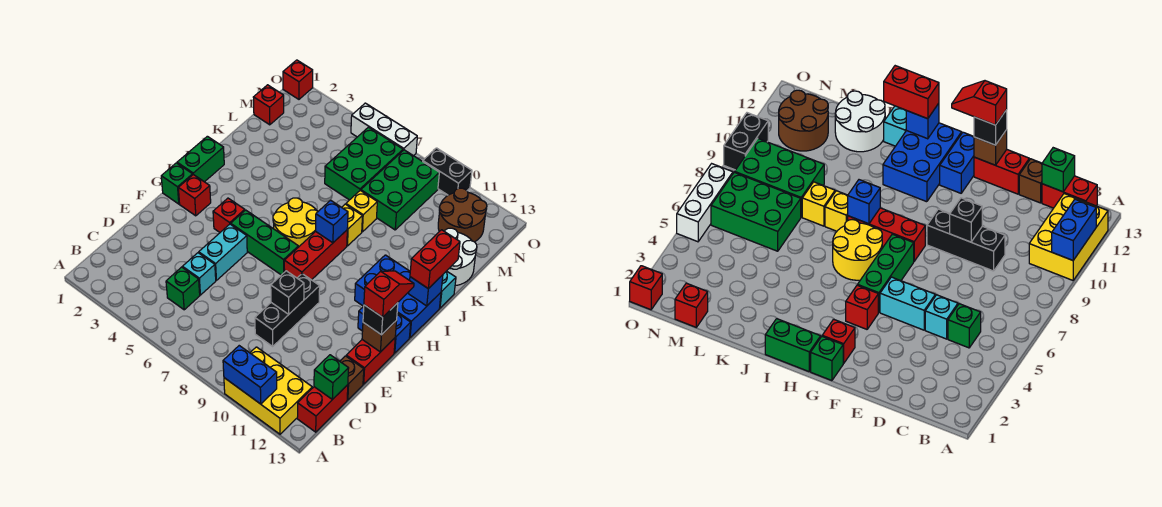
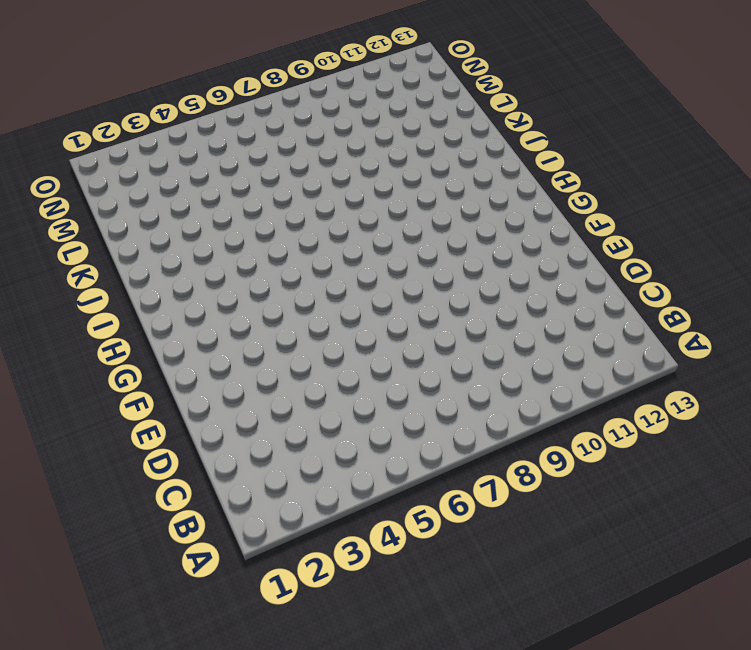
none -> yellow brick A10:B12 level 1
none -> red brick B13:C13 level 1
none -> green brick C5 level 1
none -> cyan brick D5 level 1

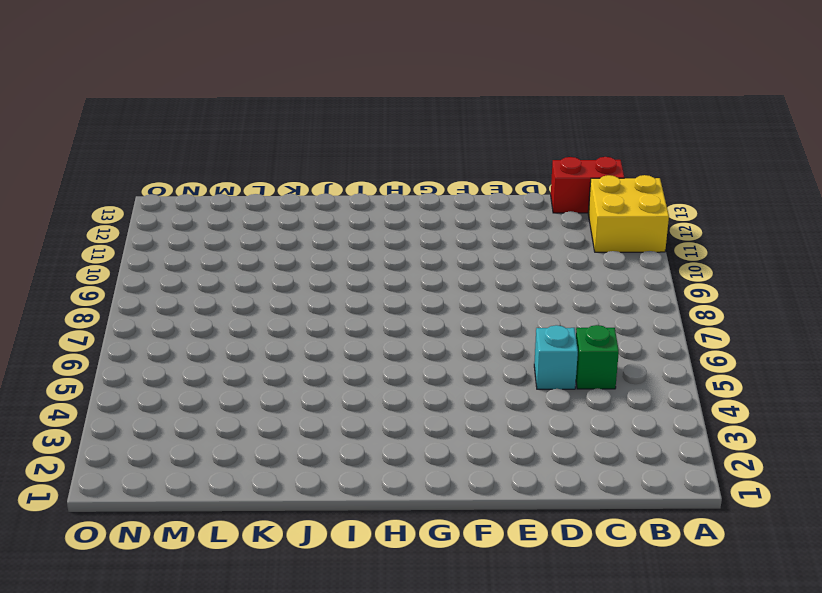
yellow brick A11:B12 level 1 -> yellow brick A10:B12 level 1
none -> black brick D9:F9 level 1
none -> brown brick D13 level 1
none -> cyan brick E5:F5 level 1
none -> red brick E13:F13 level 1

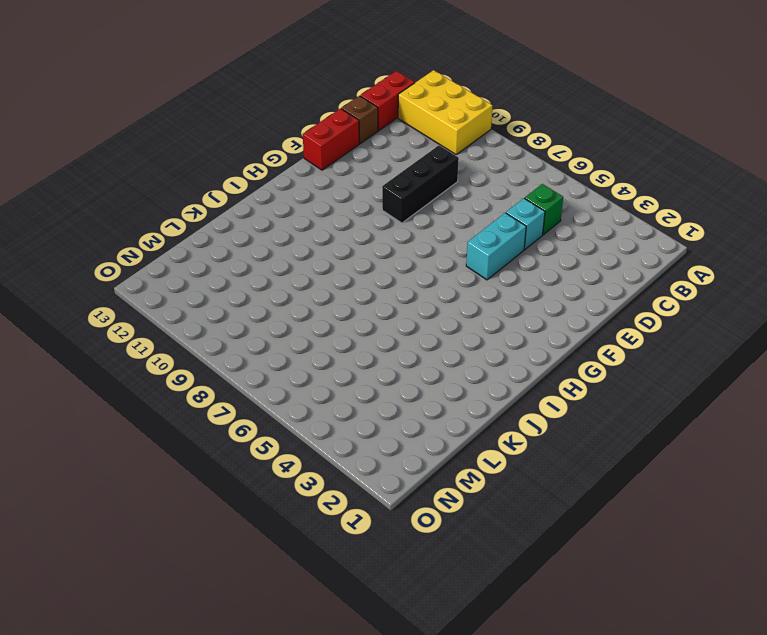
none -> green brick G1 level 1
none -> red brick G2 level 1
none -> red brick G4 level 1
none -> green brick G5:G7 level 1

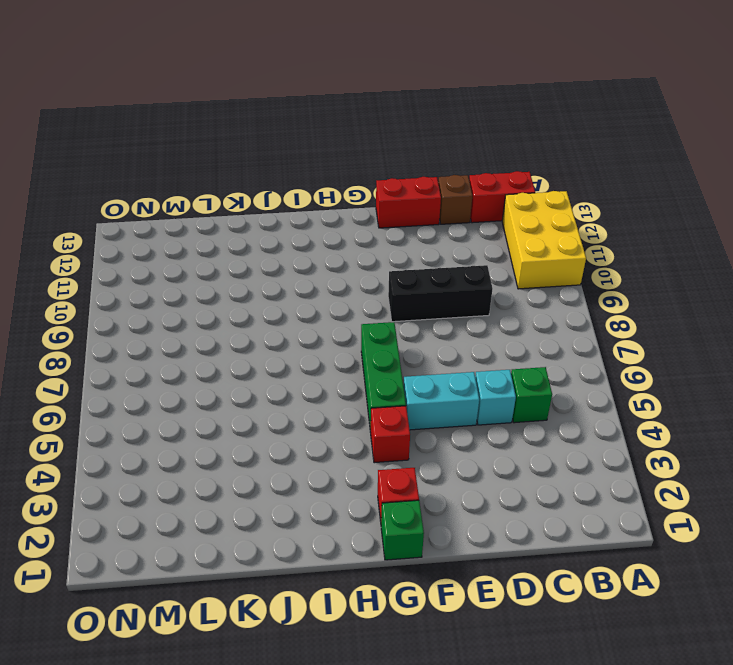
none -> red brick G8:I8 level 1
none -> blue brick G12:G13 level 1
none -> green brick H1:I1 level 1
none -> yellow round brick H6:I7 level 1

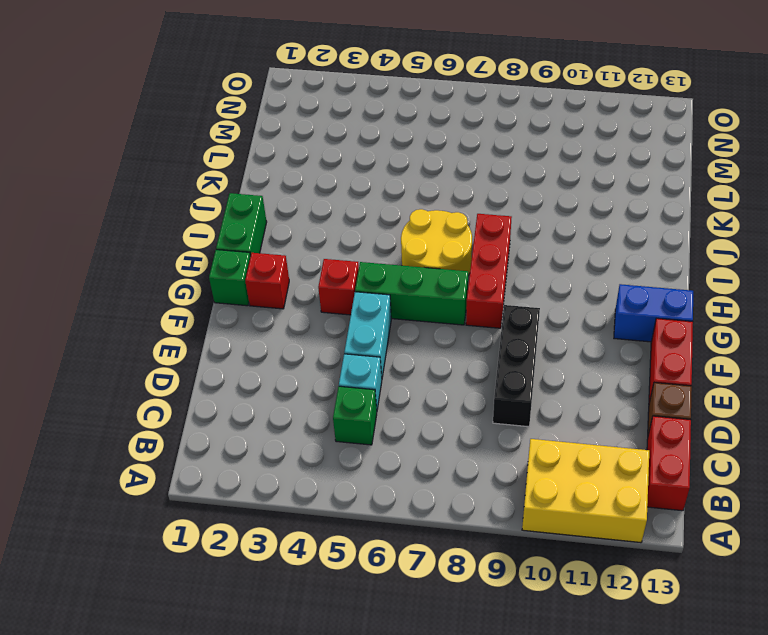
none -> blue brick H11:I13 level 1
none -> yellow brick J8 level 1
none -> cyan brick J13 level 1
none -> yellow brick K8 level 1

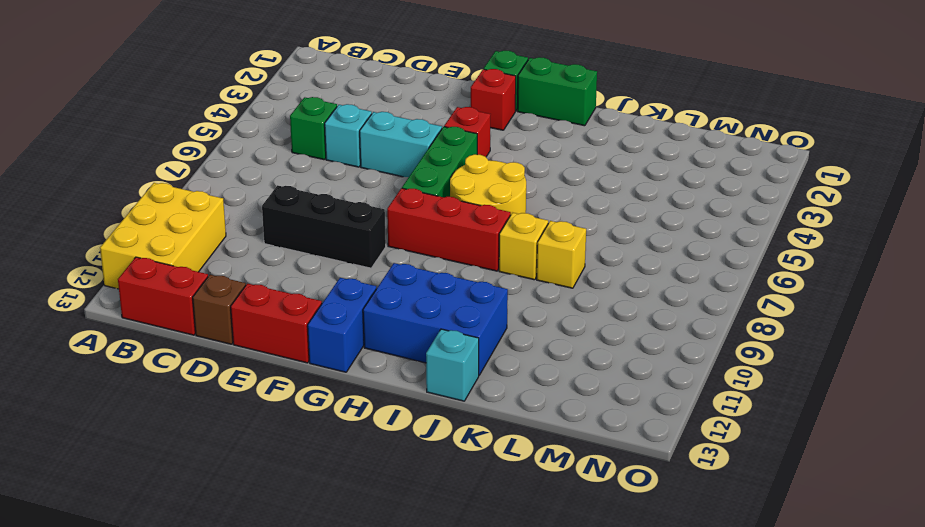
blue brick H11:J12 level 1 -> blue brick H11:I13 level 1
none -> white round brick K12:L13 level 1
none -> green brick L6:N7 level 1
none -> green brick L8:N9 level 1
none -> red brick M1 level 1

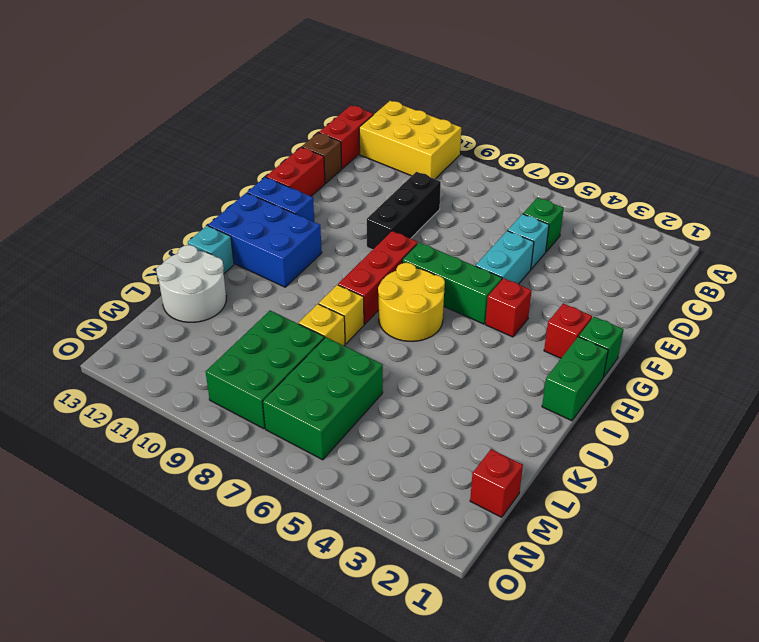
none -> brown round brick M11:N12 level 1
none -> red brick O1 level 1
none -> white brick O5:O7 level 1
none -> black brick O9:O10 level 1

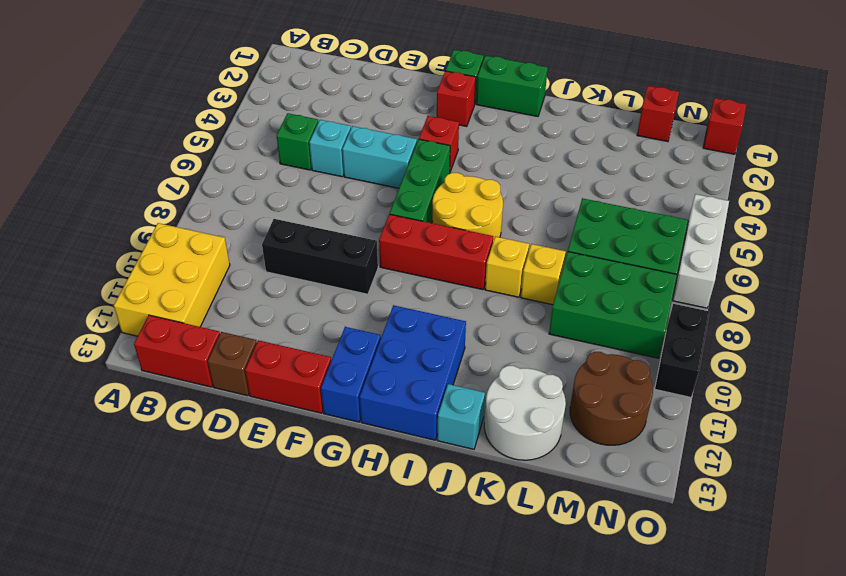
none -> blue brick A10:A11 level 2
none -> green brick C13 level 2
none -> black brick E9 level 2
none -> brown brick F13 level 2

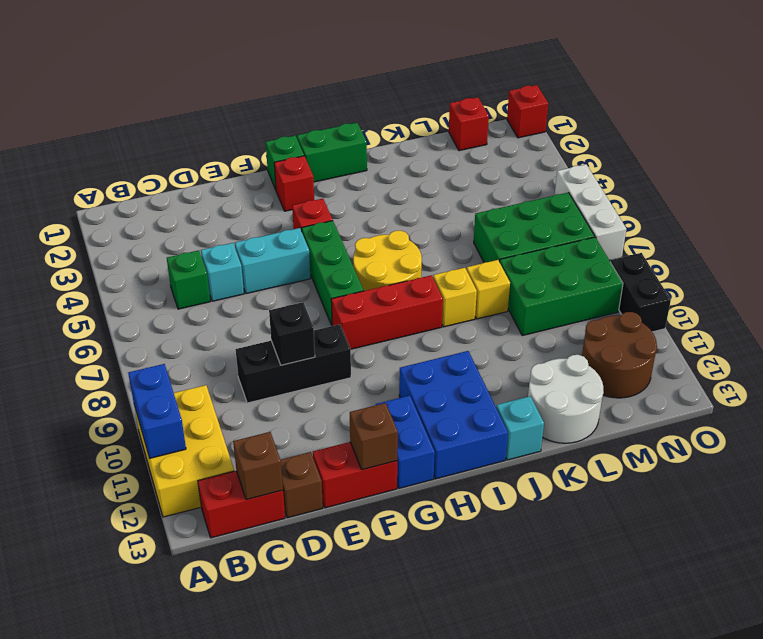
brown brick C13 level 2 -> green brick C13 level 2
none -> blue brick I8 level 2
none -> blue brick I13 level 2
none -> black brick F13 level 3
none -> red brick I13:J13 level 3

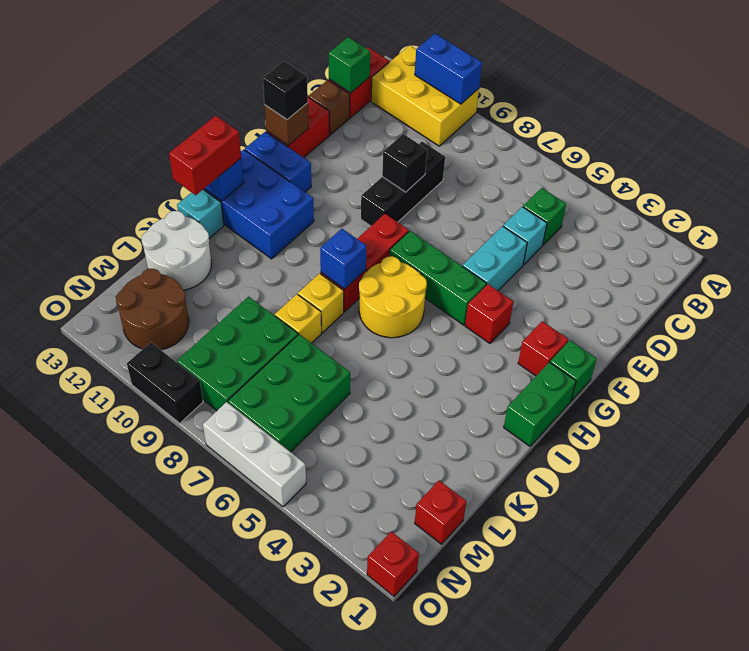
none -> red slope F13:G13 level 4 top F

